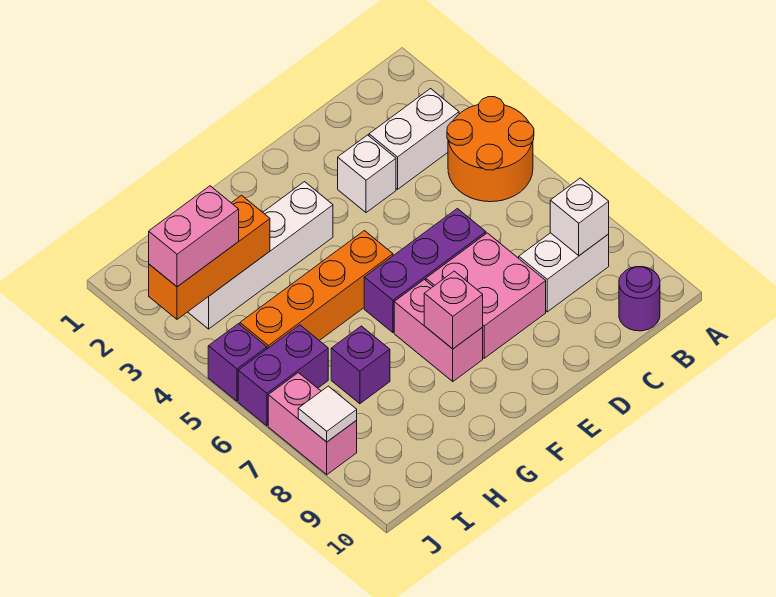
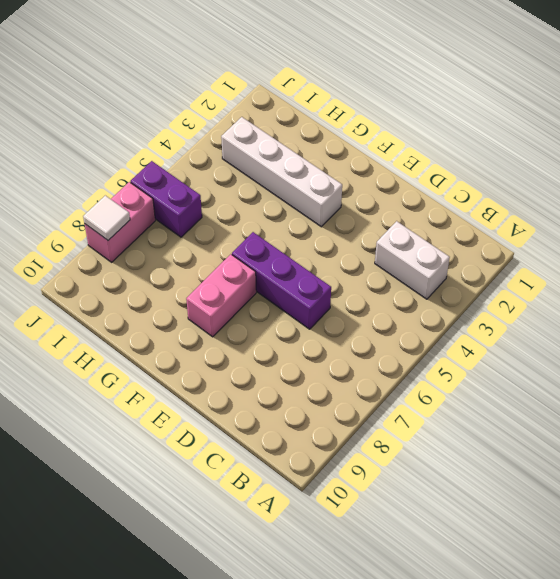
none -> orange round brick A4:B5 level 1
none -> white brick B8:C8 level 1
none -> purple round brick B10 level 1

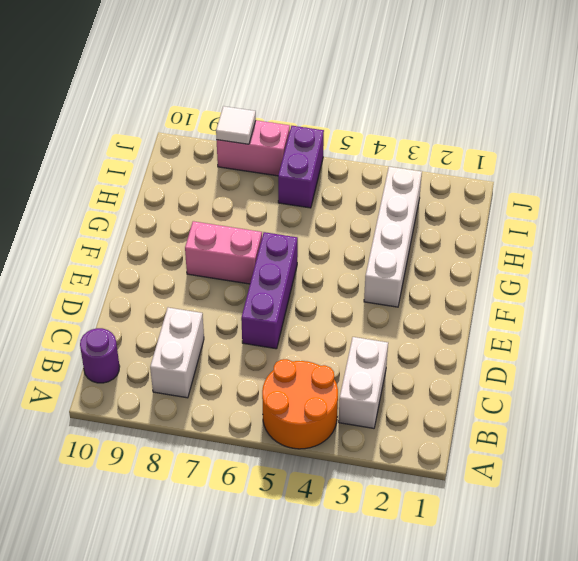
none -> white brick D3 level 1
none -> pink brick D7:E8 level 1
none -> orange brick F5:I5 level 1

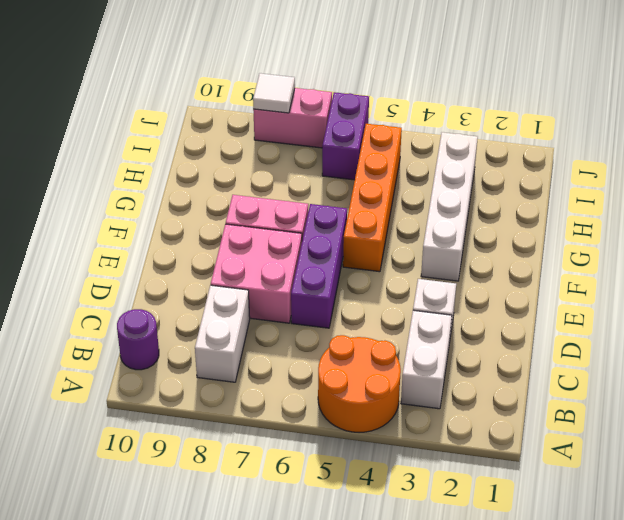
none -> purple brick H7 level 1
none -> purple brick J5 level 1
none -> white brick B8 level 2

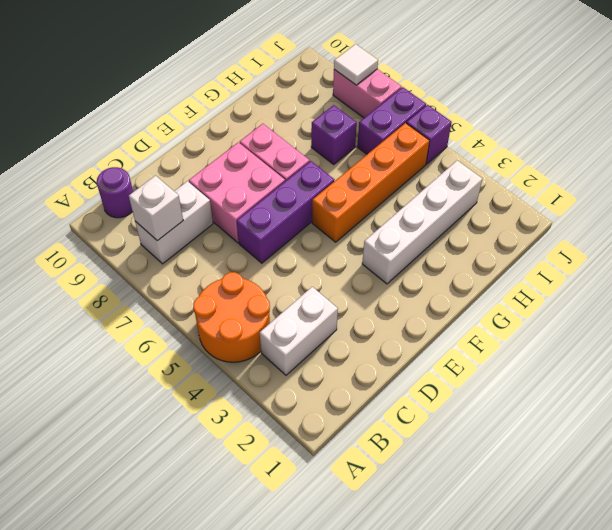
none -> white brick D3 level 1
none -> pink brick F8 level 2
none -> orange brick H3:J3 level 2

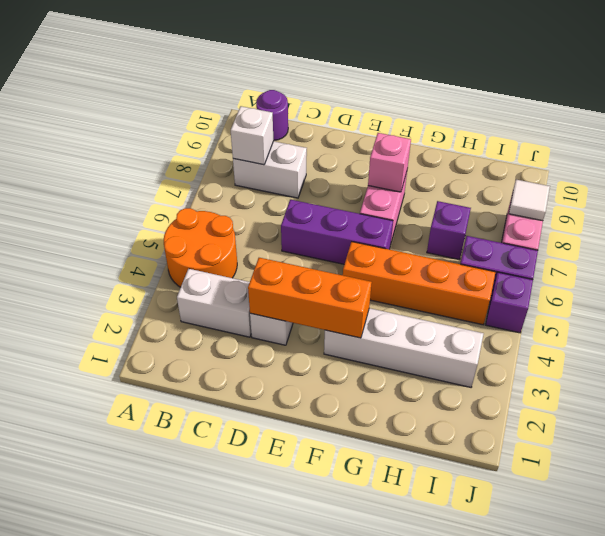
orange brick D3:F3 level 2 -> orange brick H3:J3 level 2
none -> pink brick D7:E8 level 1
none -> pink brick I3:J3 level 3

